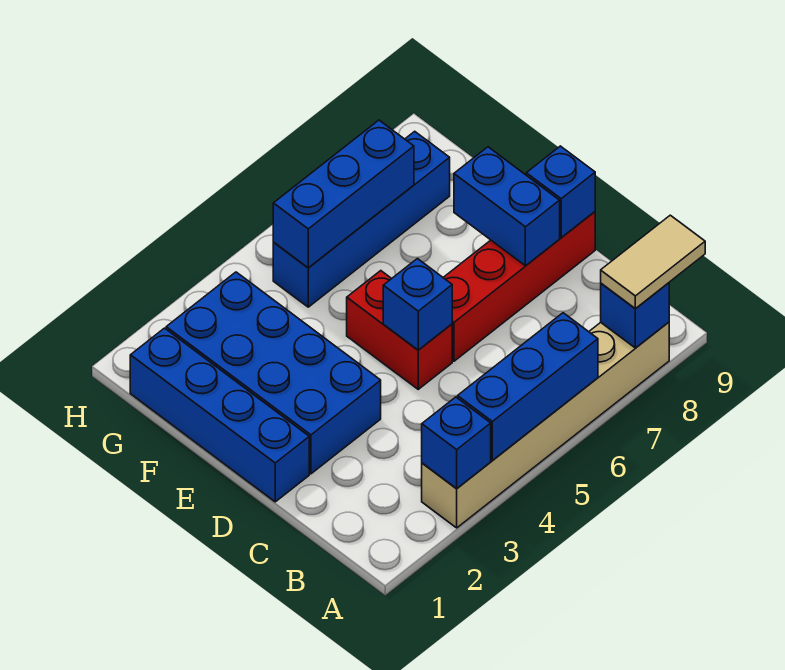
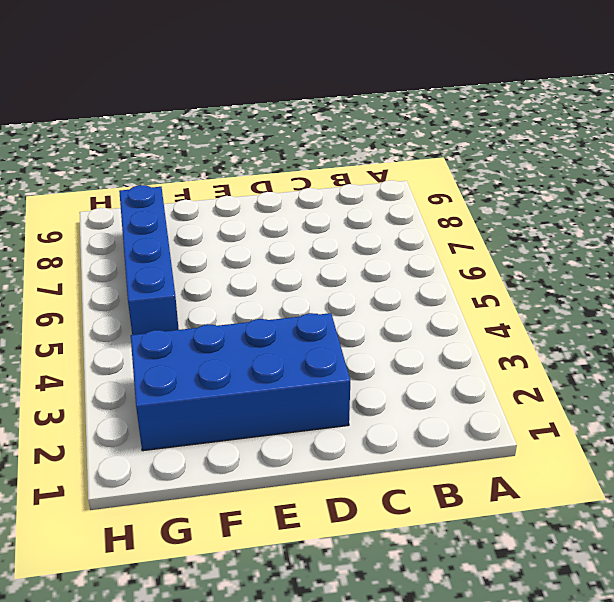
none -> tan brick A3:A8 level 1
none -> blue brick D1:G1 level 1
none -> red brick D5:E5 level 1

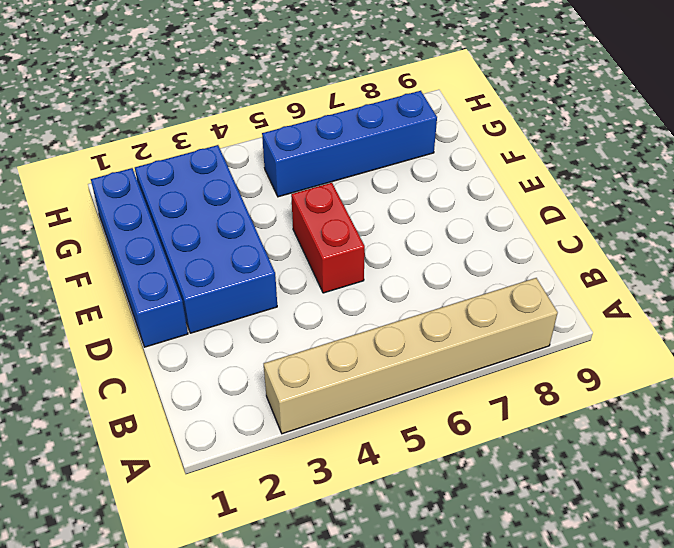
none -> red brick D6:D9 level 1
none -> blue brick A3 level 2
none -> blue brick A4:A6 level 2

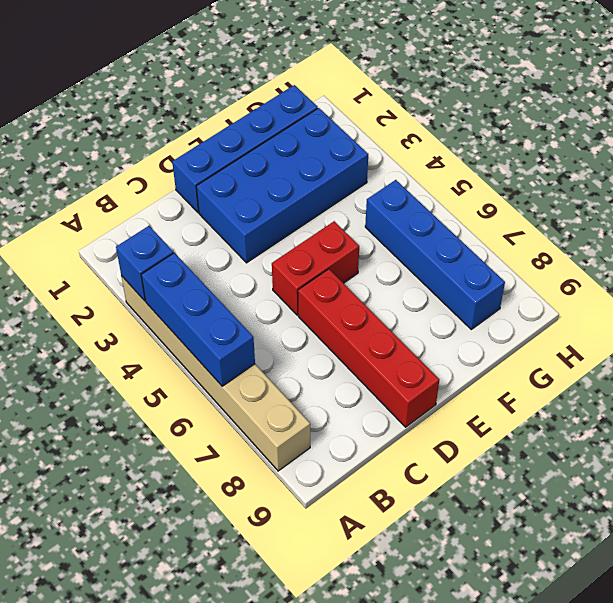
none -> blue brick A8 level 2
none -> blue brick D5 level 2
none -> blue brick D8:E8 level 2

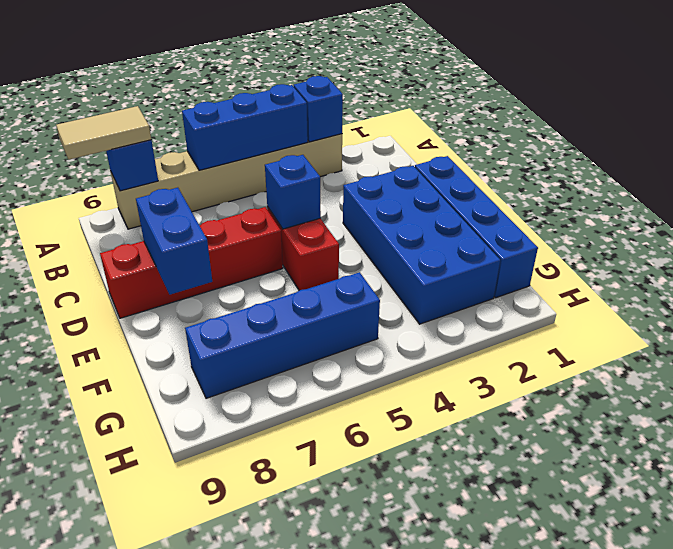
none -> blue brick D9 level 2
none -> blue brick G5:G7 level 2

